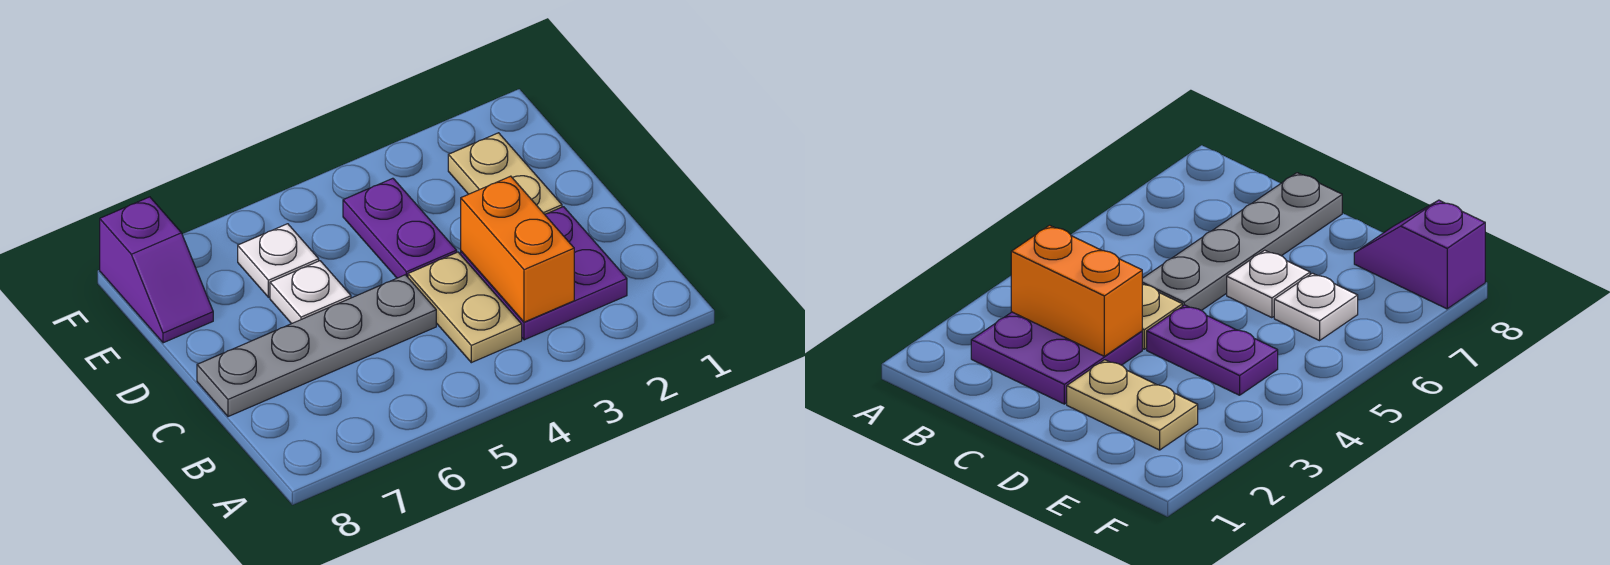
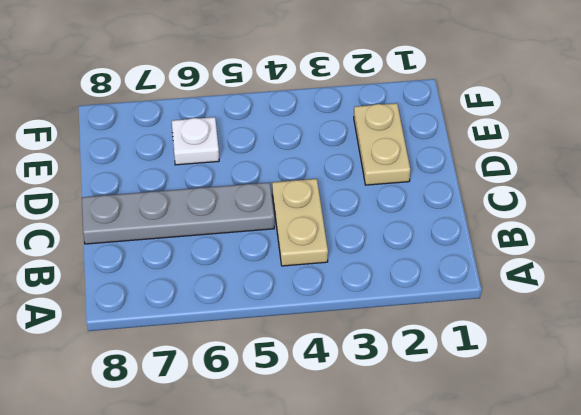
none -> purple plate B2:C3 level 1
none -> purple plate D4:E4 level 1

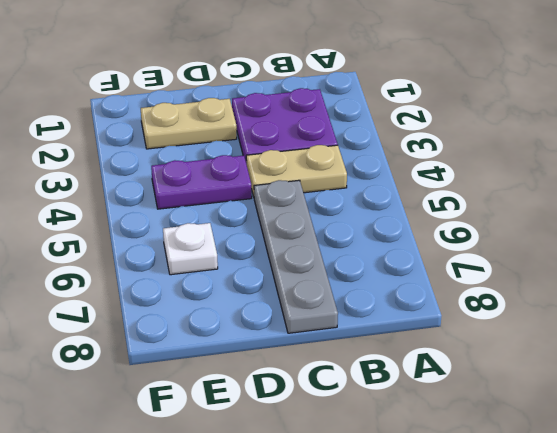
none -> white plate D6 level 1
none -> purple slope E8:F8 level 1 top F

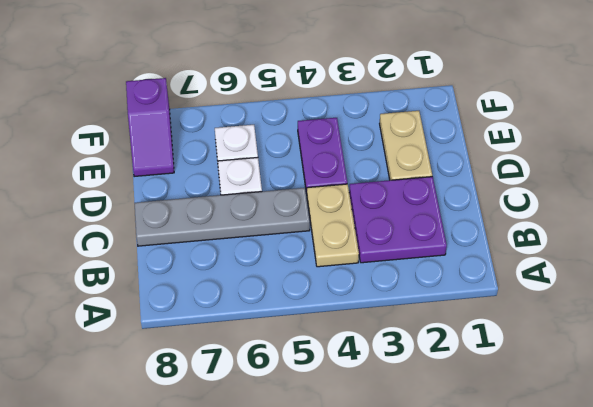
none -> orange brick B3:C3 level 2

